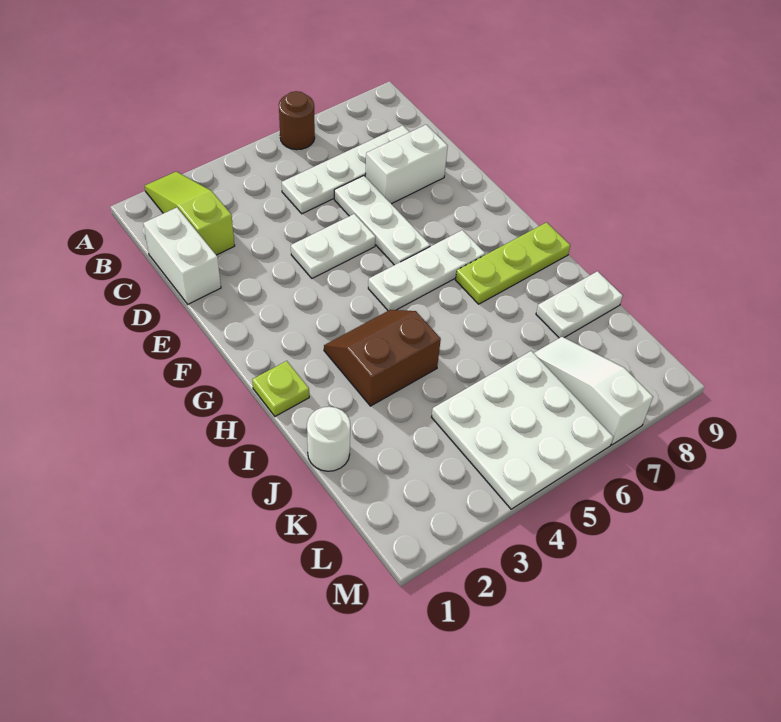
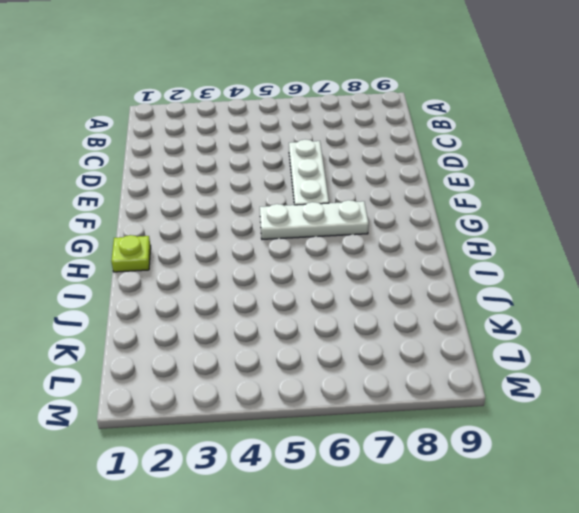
none -> lime slope A2:C2 level 1 top C
none -> brown round brick A6 level 1
none -> white brick C1:D1 level 1

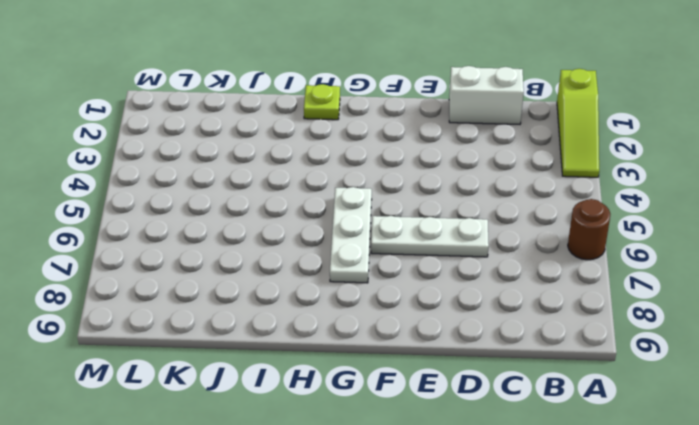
lime slope A1:A3 level 1 top 1 -> lime slope A2:C2 level 1 top C
none -> white plate C5:C8 level 1
none -> white brick D7:D8 level 1
none -> white plate E4:E5 level 1

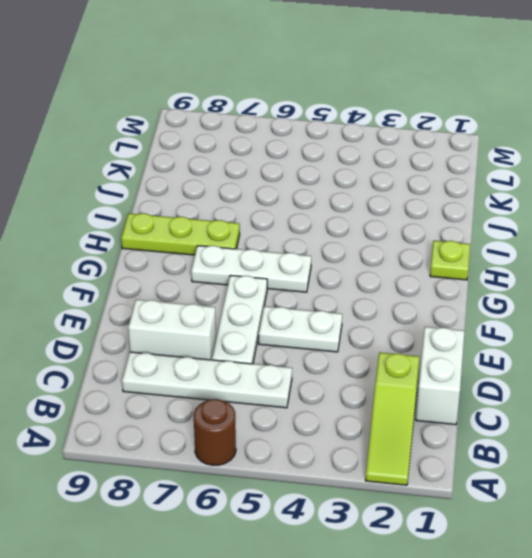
none -> brown slope H3:I4 level 1 top I
none -> white round brick J1 level 1
none -> white plate J8:J9 level 1

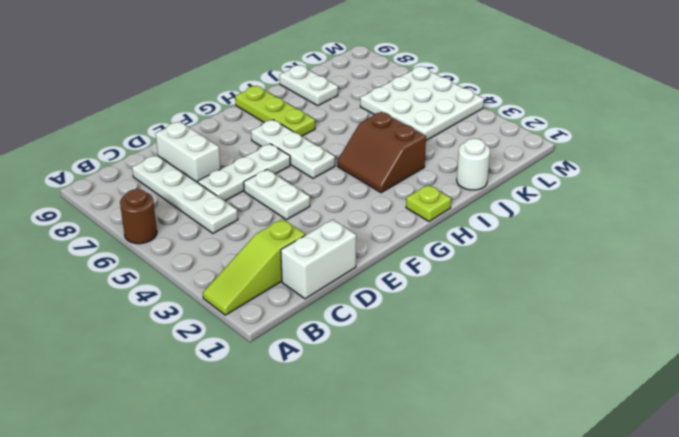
none -> white slope K7:M7 level 1 top M

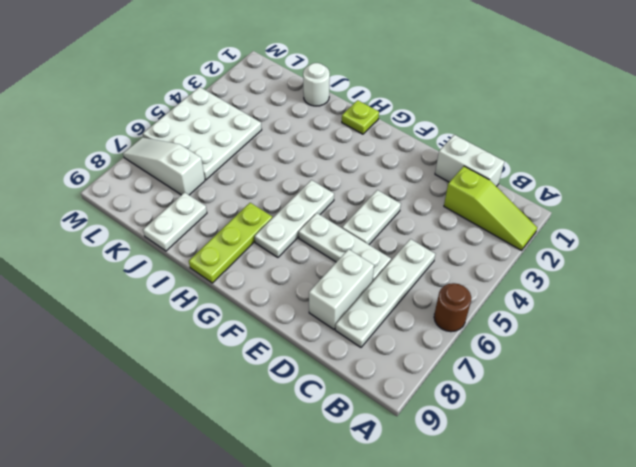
white slope K7:M7 level 1 top K -> white slope K7:M7 level 1 top M
none -> brown slope H3:I4 level 1 top I

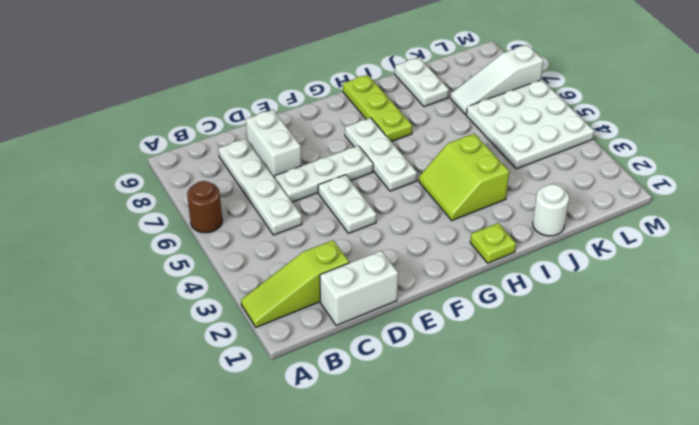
lime slope H3:I4 level 1 top I -> brown slope H3:I4 level 1 top I

